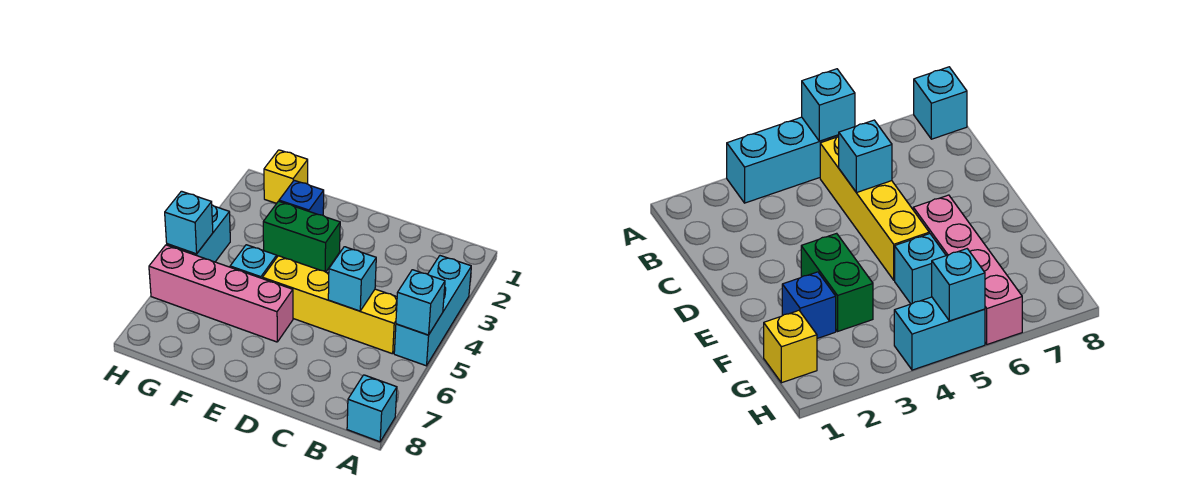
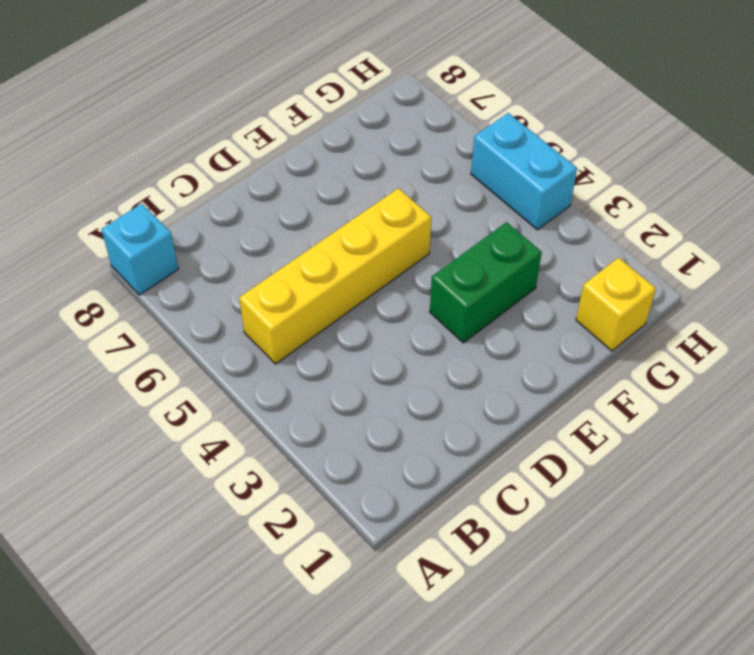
none -> cyan brick A3:A5 level 1
none -> pink brick E6:H6 level 1
none -> blue brick F2 level 1

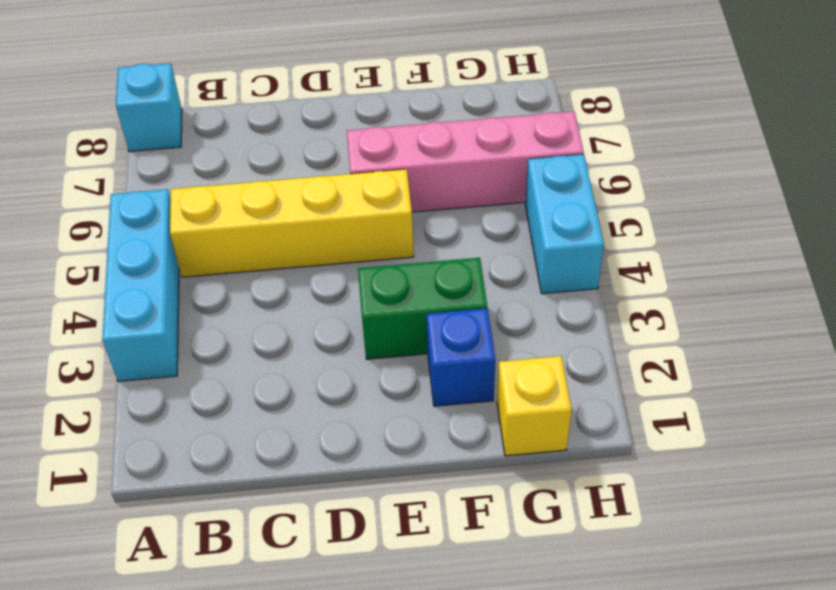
none -> cyan brick F5 level 1
none -> cyan brick A5 level 2
none -> cyan brick C5 level 2

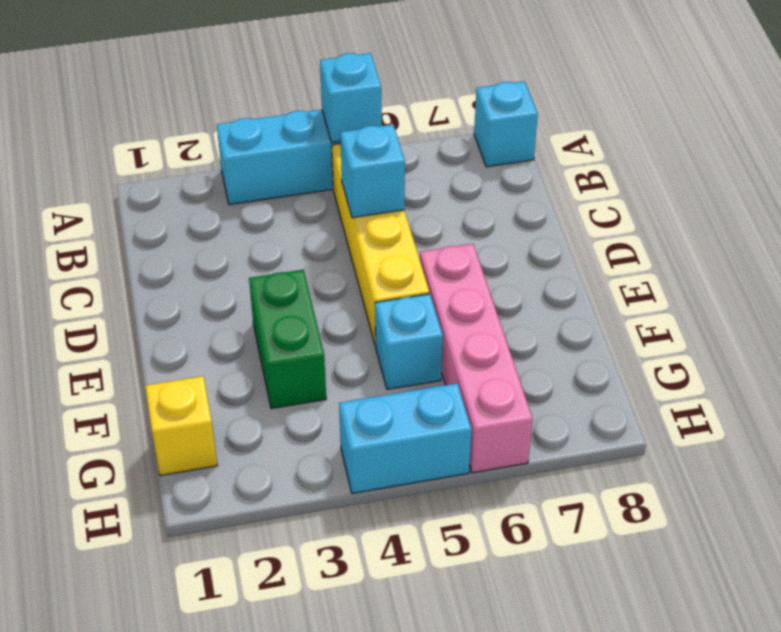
none -> blue brick F2 level 1
none -> cyan brick H5 level 2

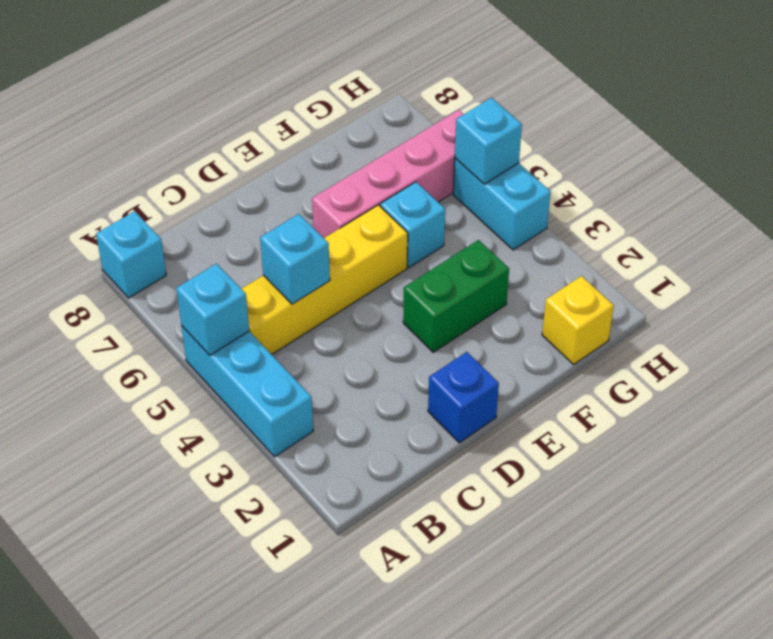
blue brick D1 level 1 -> blue brick F2 level 1

